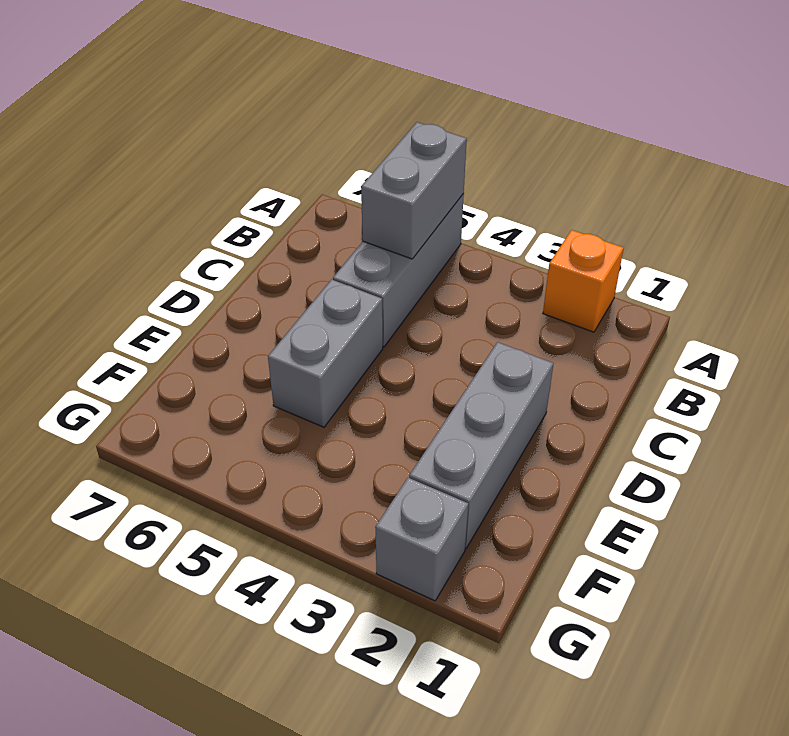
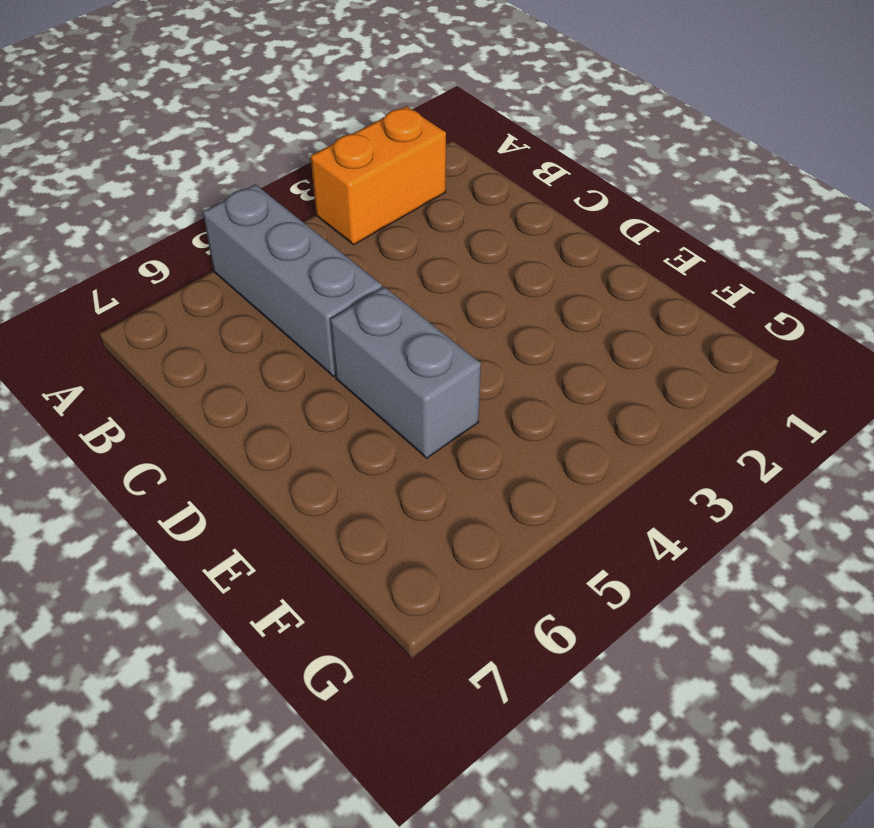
orange brick A2:A3 level 1 -> orange brick A2 level 1
none -> grey brick D2:F2 level 1
none -> grey brick G2 level 1

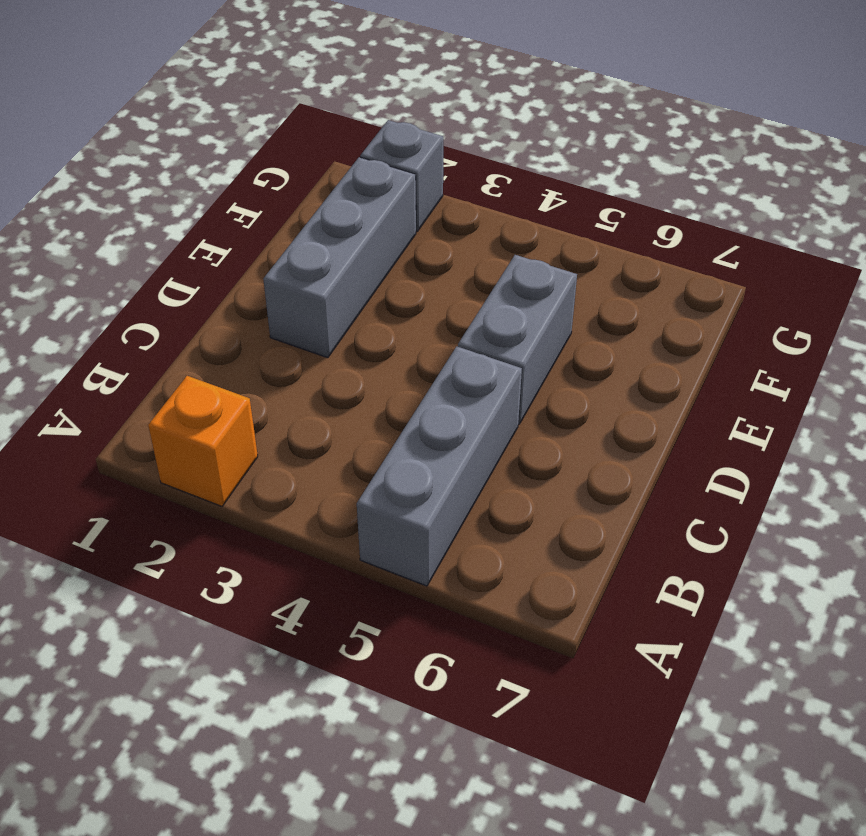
none -> grey brick A5:B5 level 2

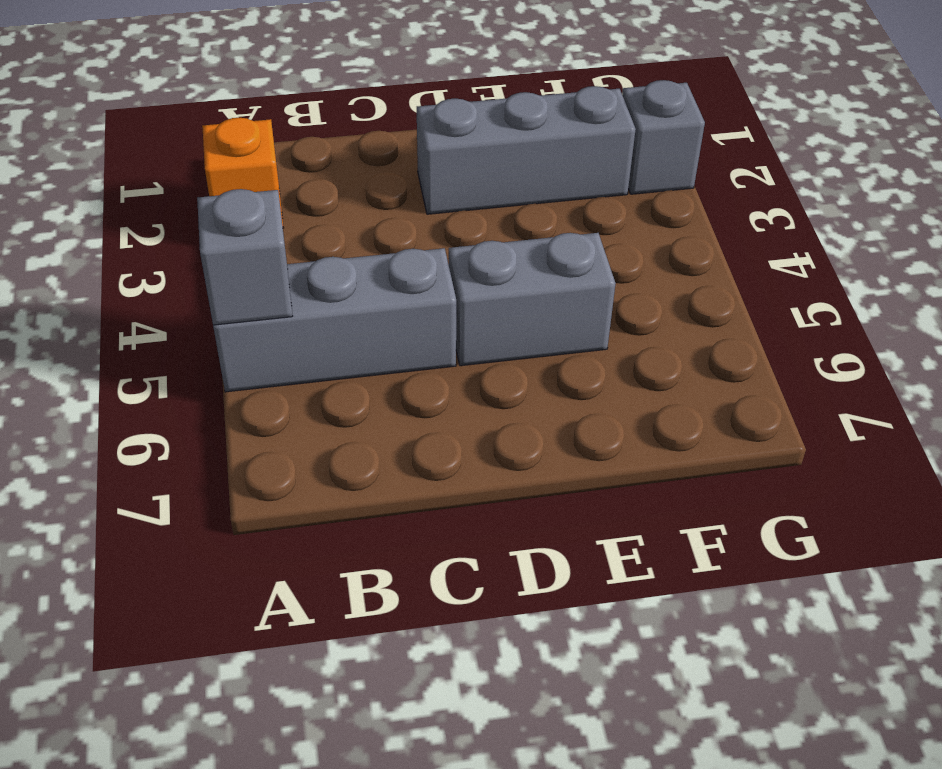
grey brick A5 level 2 -> grey brick A5:B5 level 2

